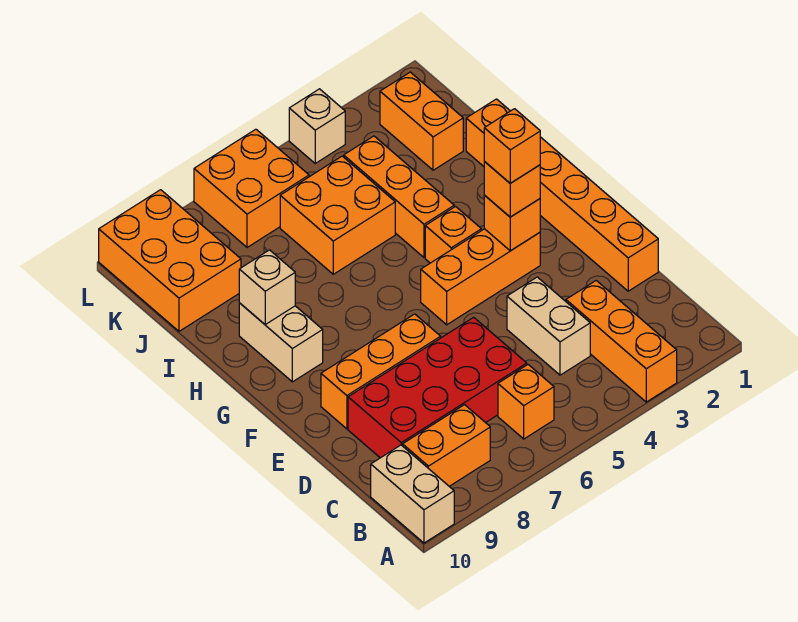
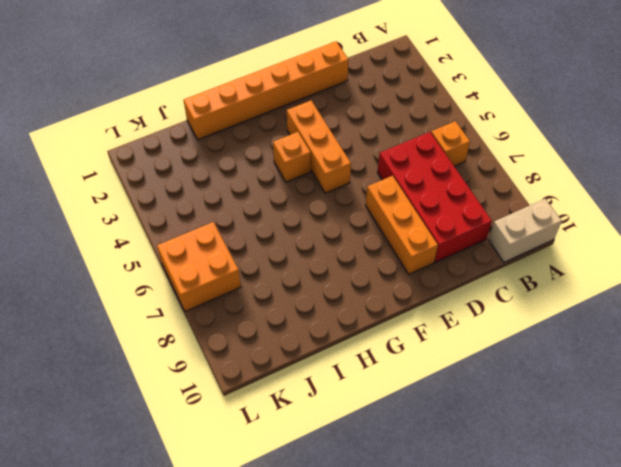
none -> orange brick A3:C3 level 1
none -> orange brick B8:B9 level 1
none -> tan brick C4:D4 level 1

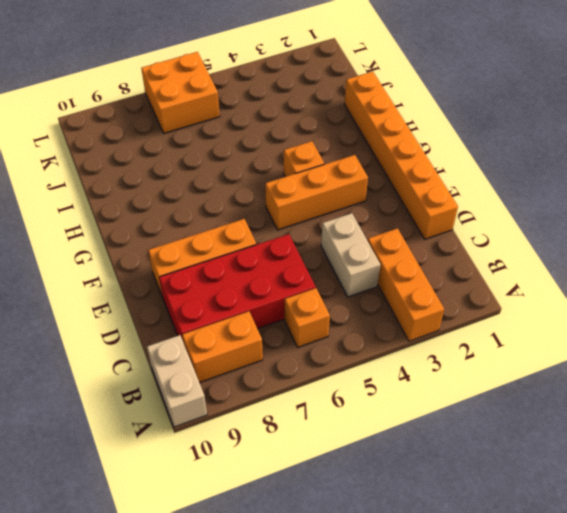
none -> tan brick G9:H9 level 1
none -> orange brick H4:J4 level 1
none -> orange brick I5:J6 level 1

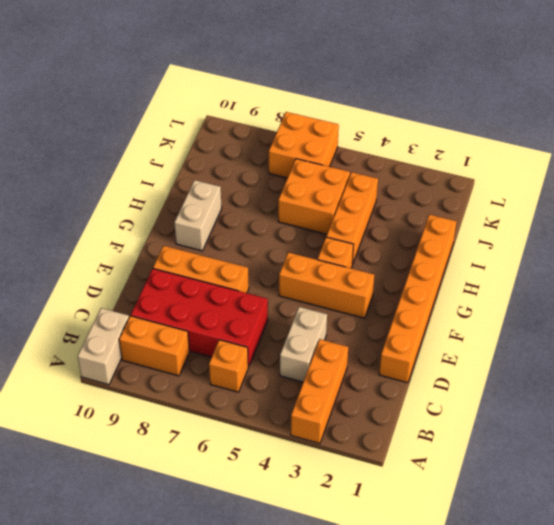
none -> orange brick J2:K2 level 1
none -> orange brick J9:L10 level 1
none -> tan brick L4 level 1

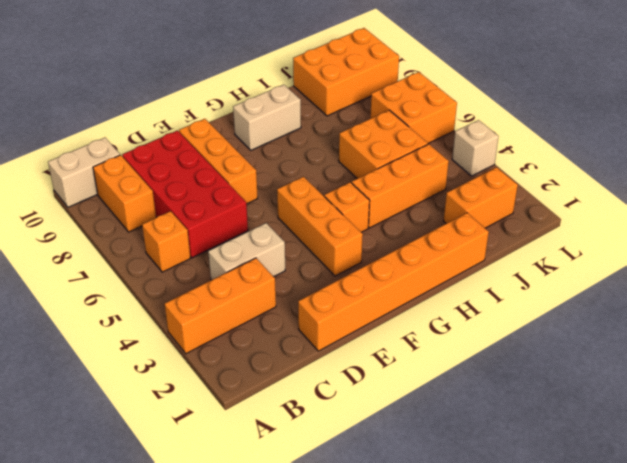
none -> orange brick F3 level 2
none -> tan brick H9 level 2
none -> orange brick F3 level 3

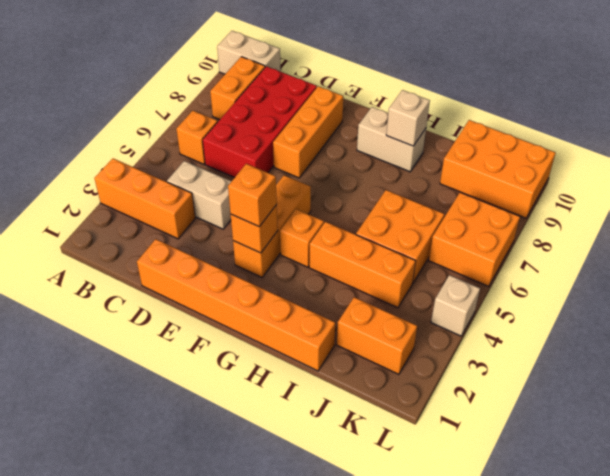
none -> orange brick F3 level 4

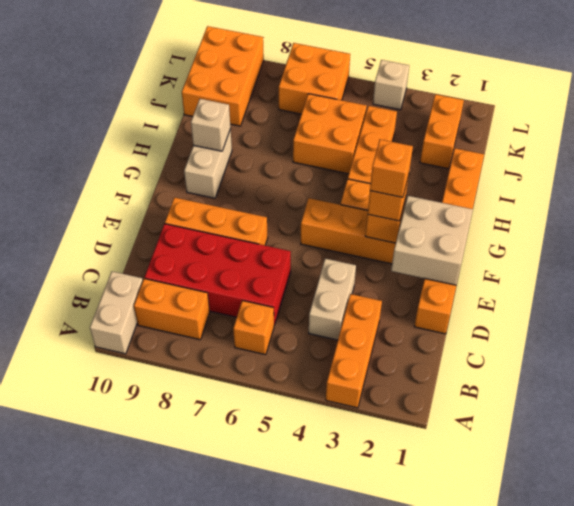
tan brick E1:F2 level 2 -> none

